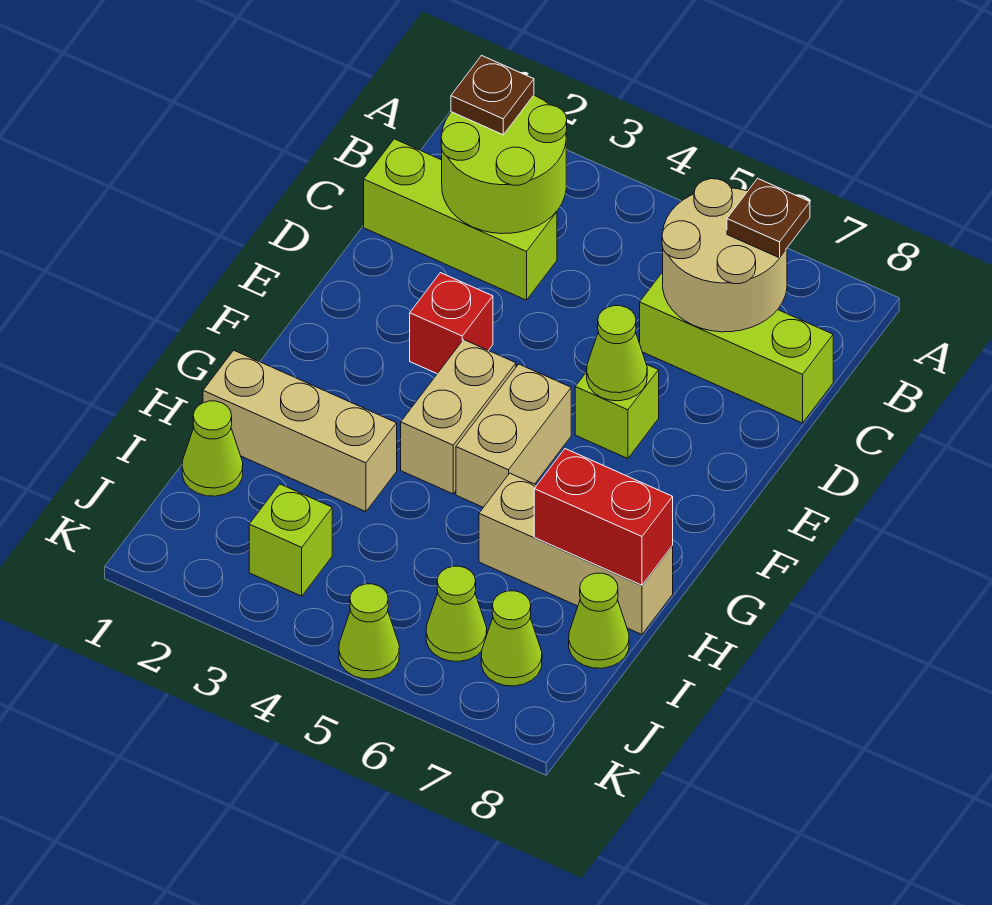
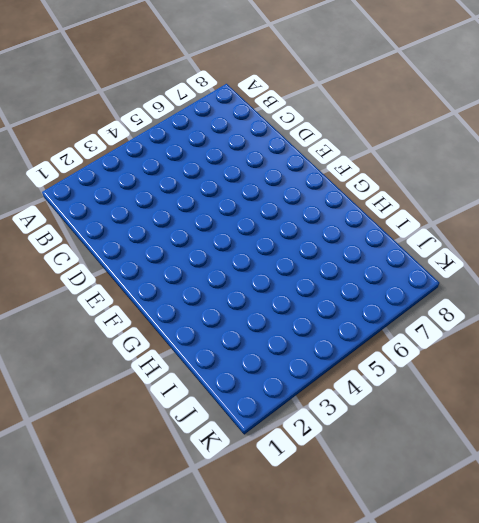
none -> lime brick C1:C3 level 1
none -> lime brick C6:C8 level 1
none -> red brick E3 level 1

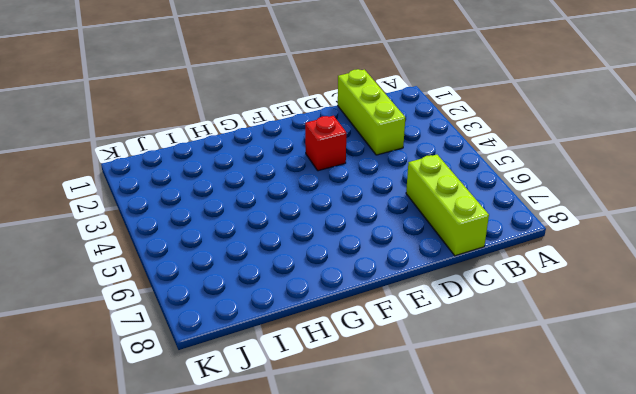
none -> lime brick E6 level 1
none -> tan brick F4:G4 level 1
none -> tan brick F5:G5 level 1

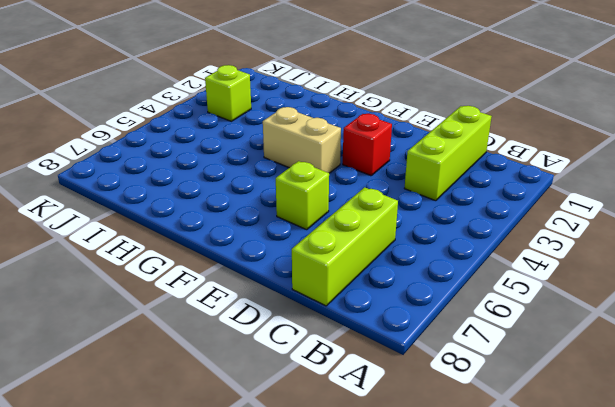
none -> tan brick F5:G5 level 1
none -> tan brick H1:H3 level 1
none -> tan brick H6:H8 level 1

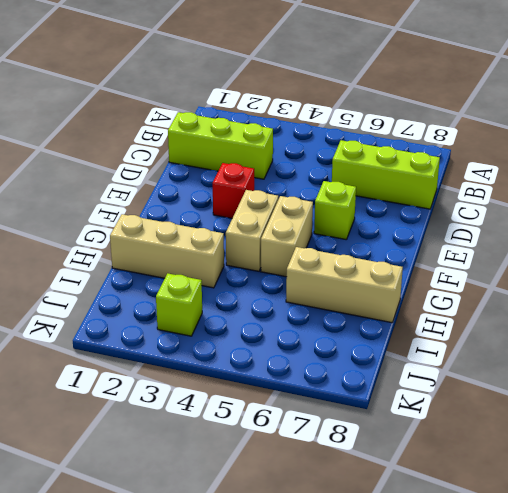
none -> lime cone I1 level 1
none -> lime cone I8 level 1
none -> lime cone J6 level 1

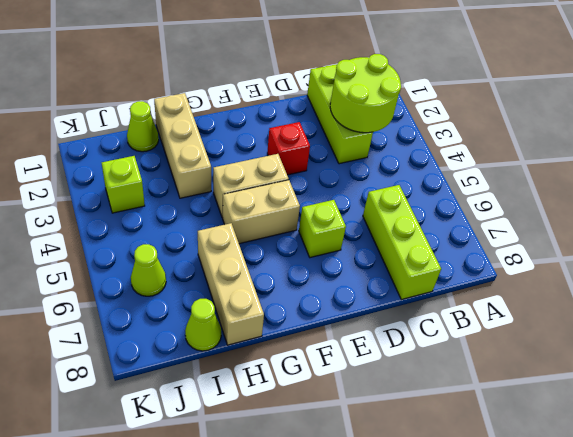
none -> lime cone J7 level 1
none -> lime cone K5 level 1
none -> tan round brick B6:C7 level 2

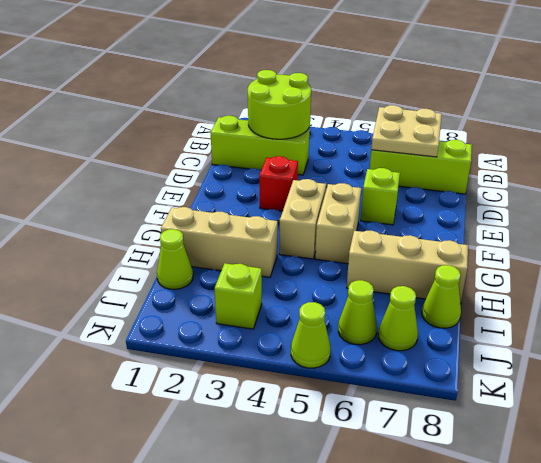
tan plate B6:C7 level 2 -> tan round brick B6:C7 level 2
none -> lime cone E6 level 2
none -> red brick H7:H8 level 2
none -> brown plate B2 level 3

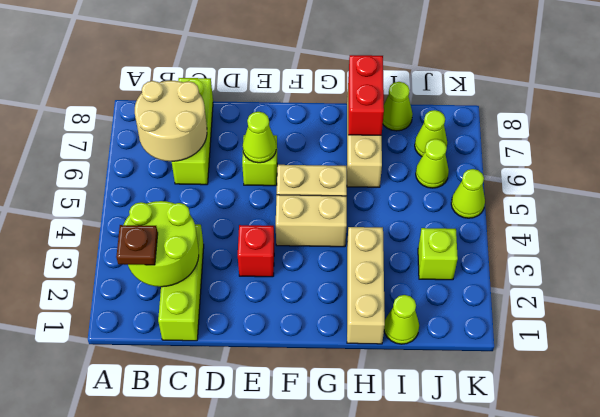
none -> brown plate B7 level 3

